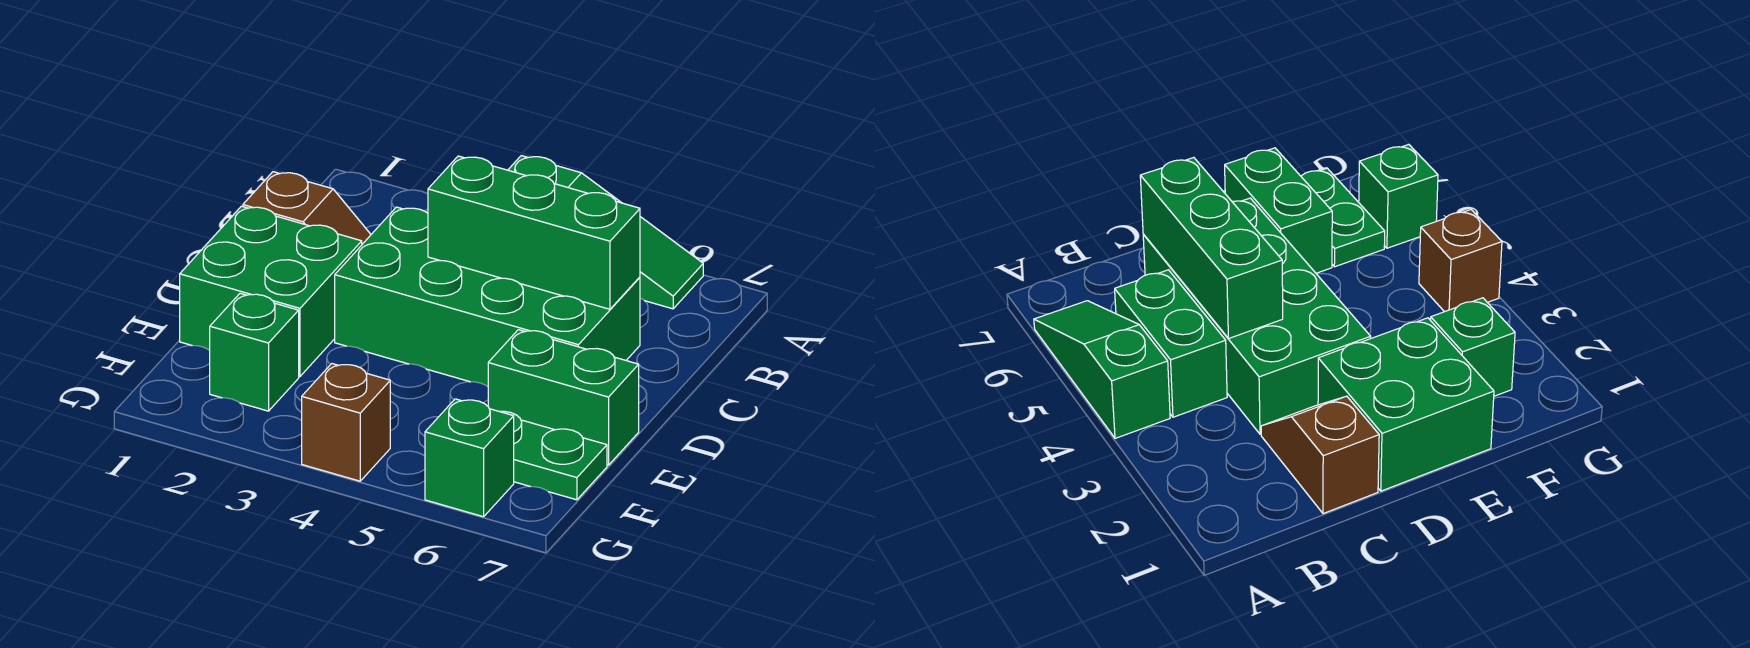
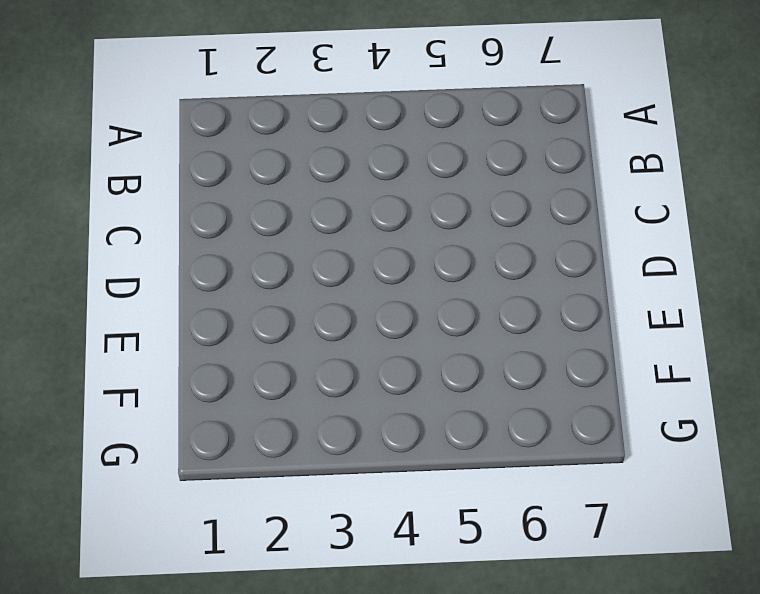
none -> green slope A4:A6 level 1 top 4
none -> green brick B4:B5 level 1

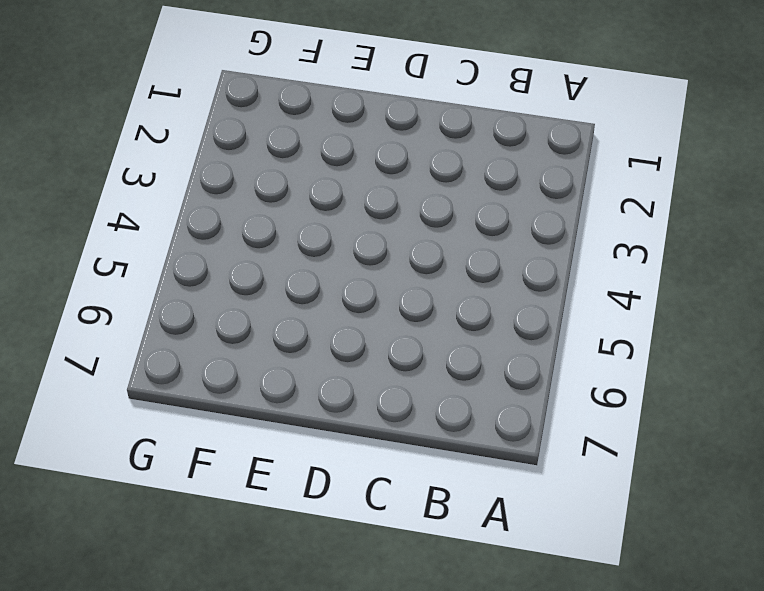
none -> green slope A4:A6 level 1 top 4
none -> green brick B4:B5 level 1

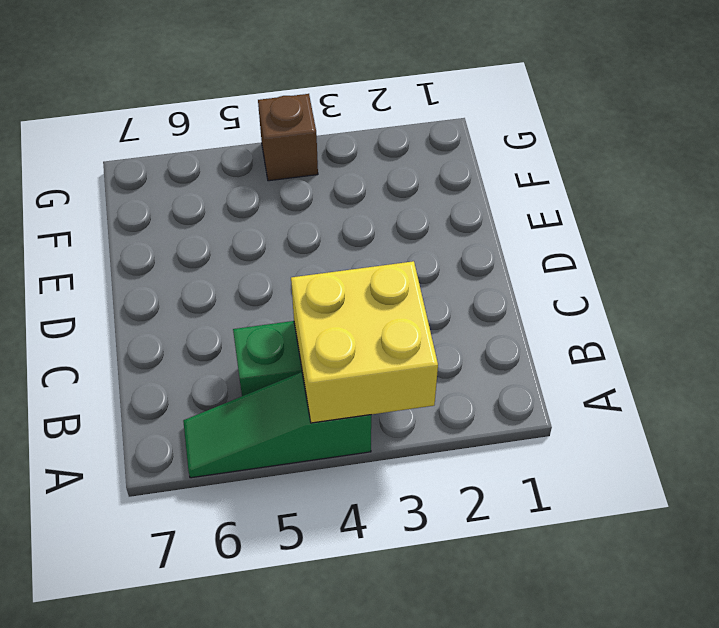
yellow brick A3:B4 level 2 -> none
none -> brown slope C1:C2 level 1 top 1
none -> green brick C3:D6 level 1

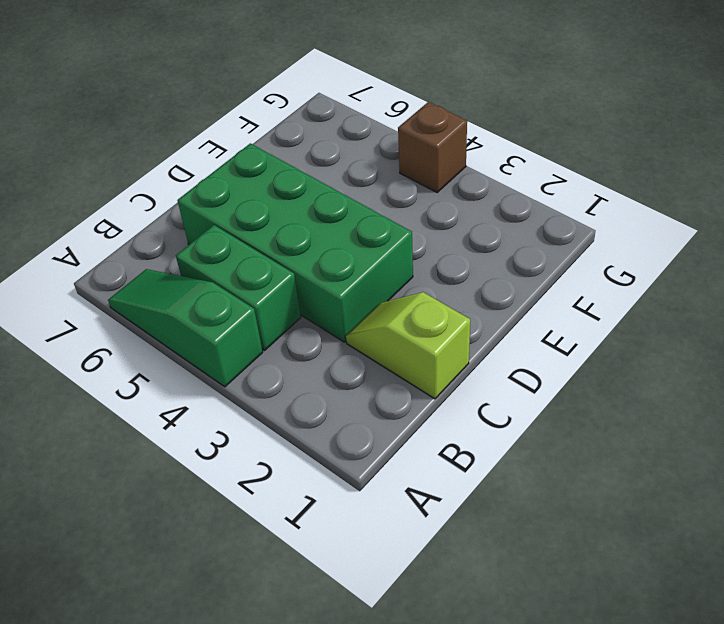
lime slope C1:C2 level 1 top 1 -> brown slope C1:C2 level 1 top 1
none -> green brick D1:E2 level 1
none -> green brick E6:E7 level 1

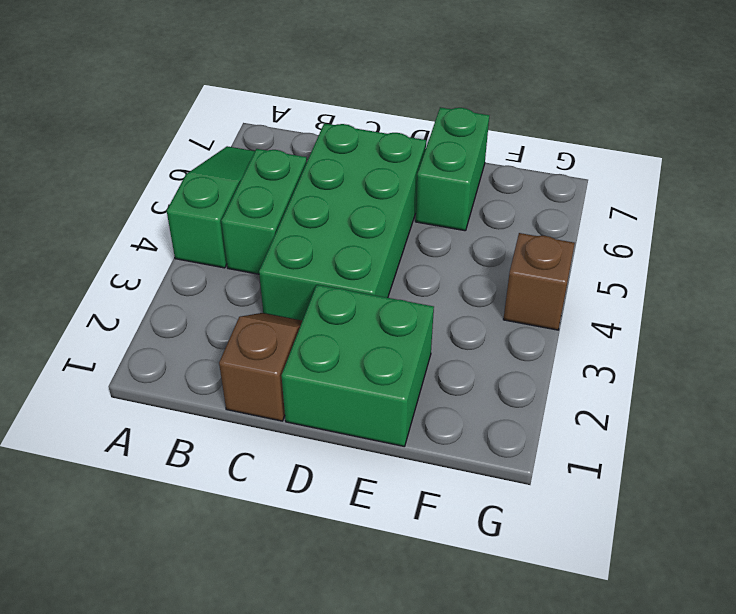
none -> green brick F2 level 1
none -> green plate F6:F7 level 1

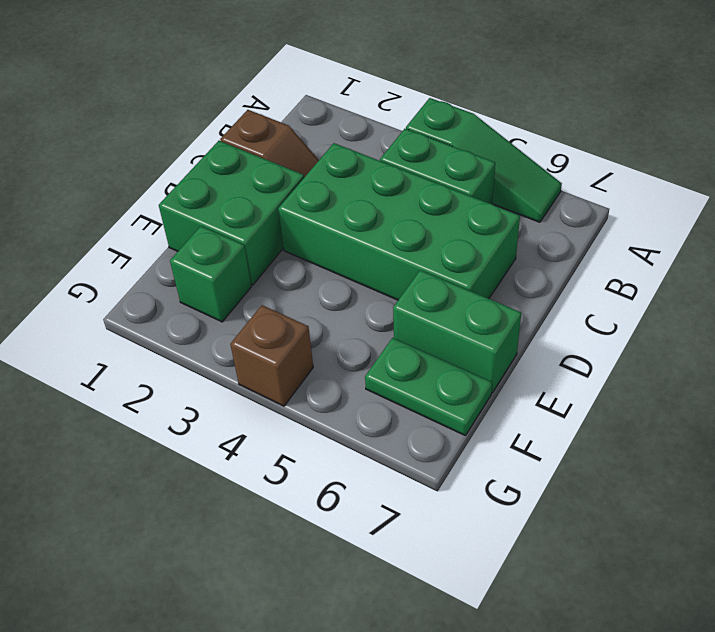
none -> green brick G6 level 1
none -> green brick C4:C6 level 2

